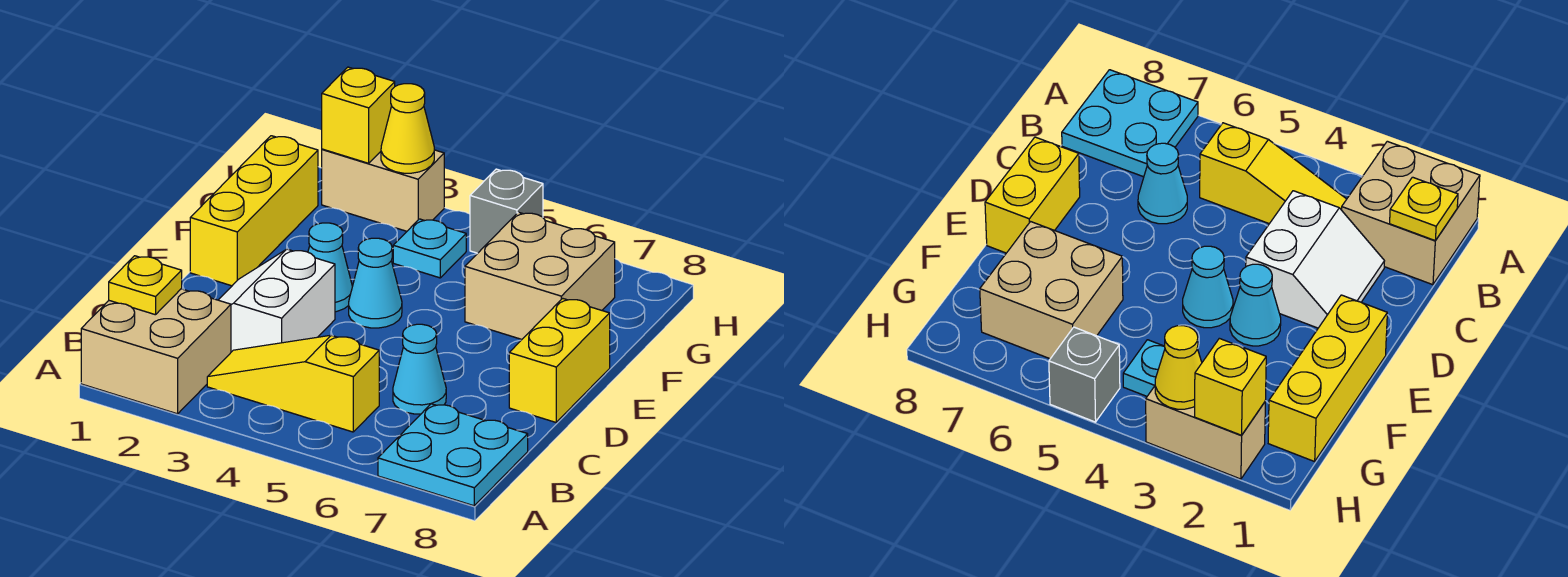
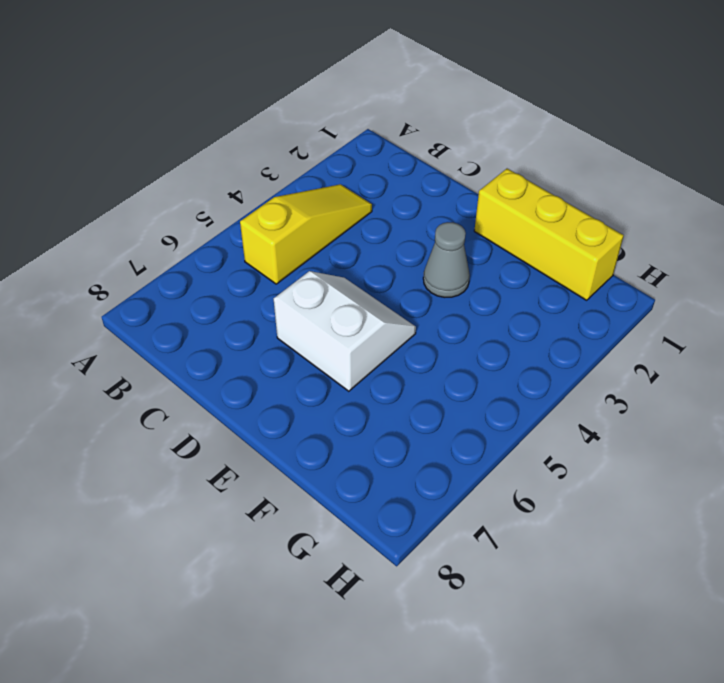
white slope D5:E6 level 1 top 6 -> white slope C2:D3 level 1 top 3
grey cone E3 level 1 -> cyan cone E3 level 1
none -> tan brick A1:B2 level 1
none -> cyan plate A7:B8 level 1
none -> cyan cone C6 level 1

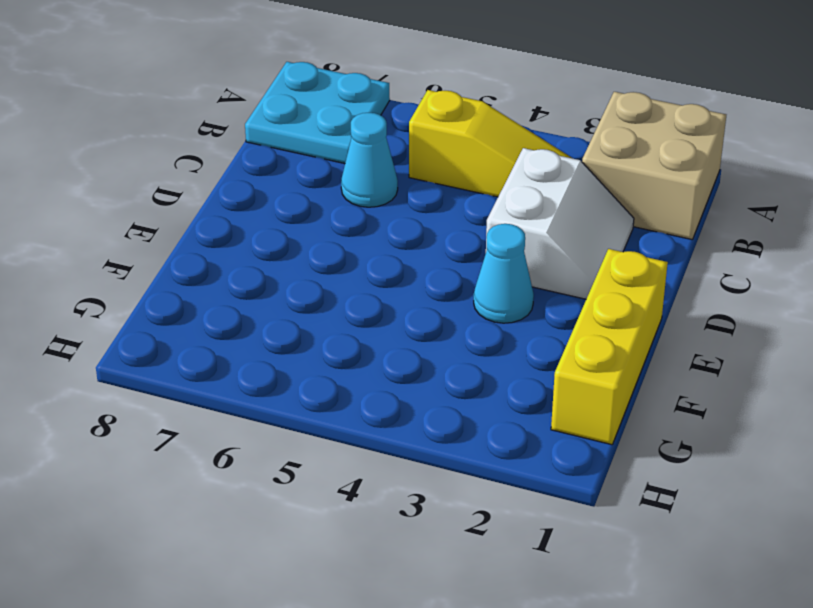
none -> yellow brick D8:E8 level 1
none -> cyan cone E4 level 1
none -> tan brick F6:G7 level 1

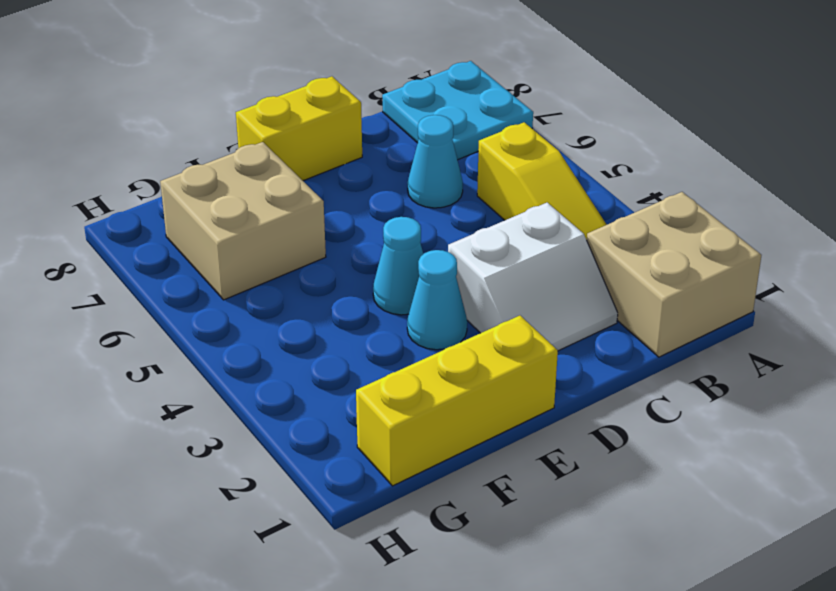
none -> cyan plate G4 level 1
none -> tan brick H2:H3 level 1
none -> grey brick H5 level 1

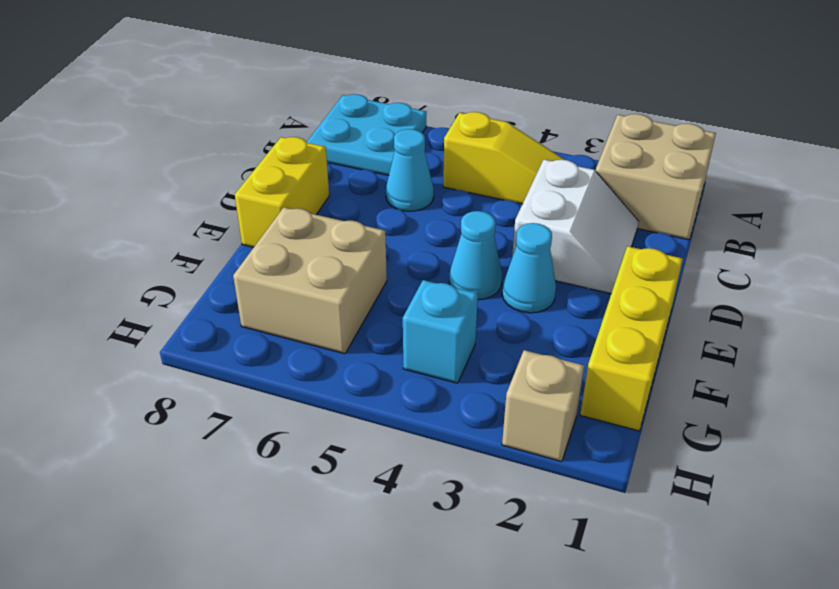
cyan brick G4 level 1 -> cyan plate G4 level 1
tan brick H2 level 1 -> tan brick H2:H3 level 1
none -> grey brick H5 level 1
none -> yellow plate B1 level 2
none -> yellow brick H2 level 2

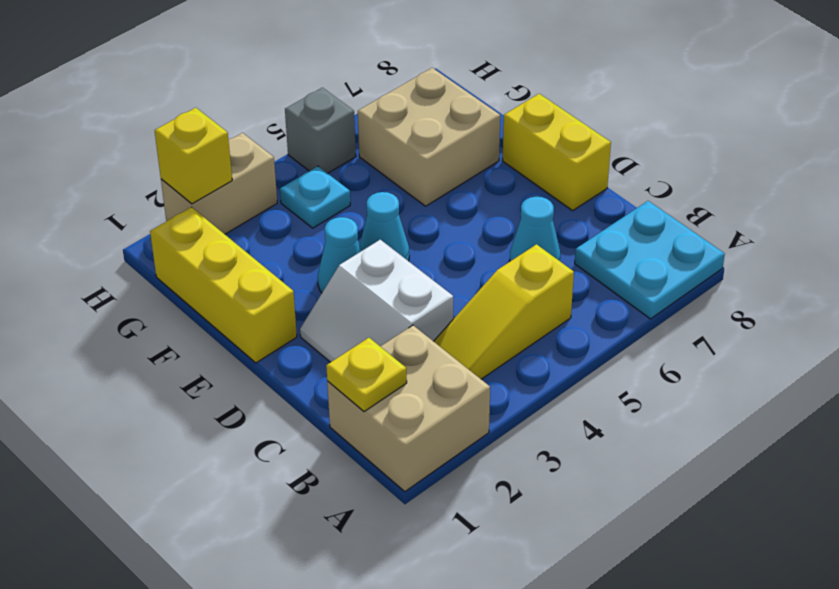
none -> yellow cone H3 level 2

